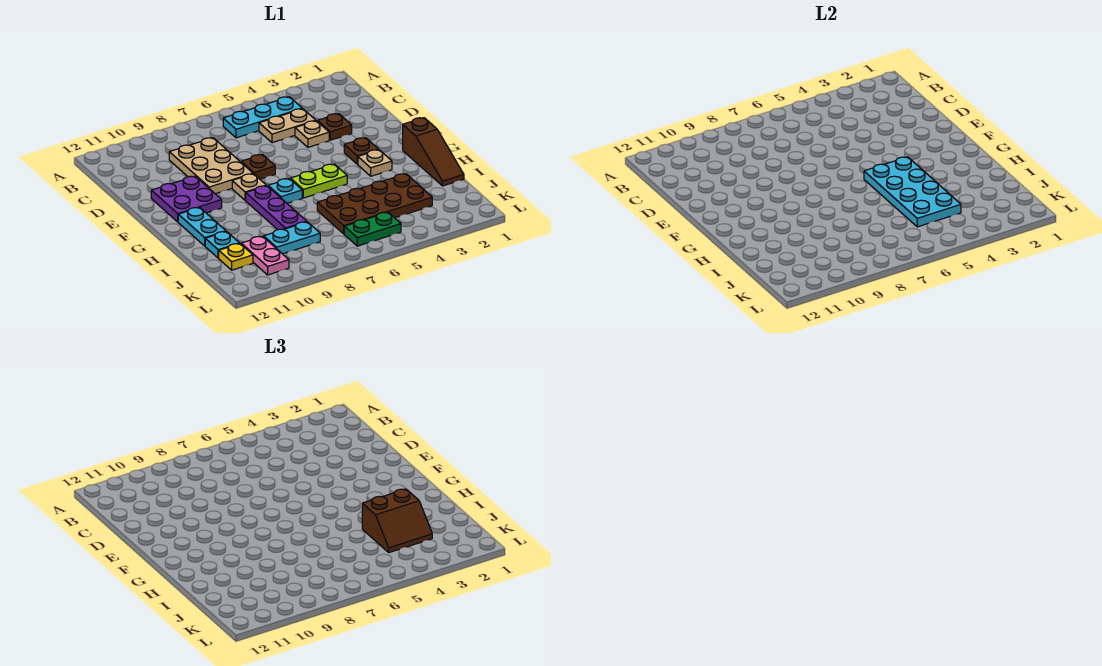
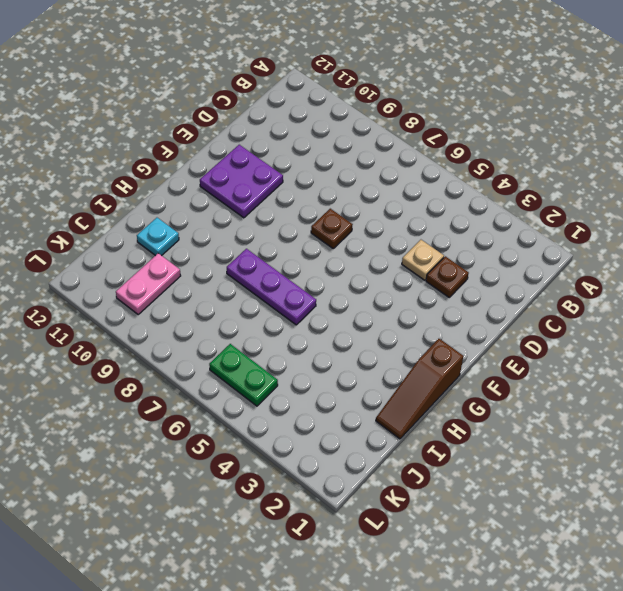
purple plate H6:H8 level 1 -> purple plate G8:I8 level 1
none -> cyan plate B4:B6 level 1
none -> tan plate C4:C5 level 1
none -> tan plate C8:E9 level 1

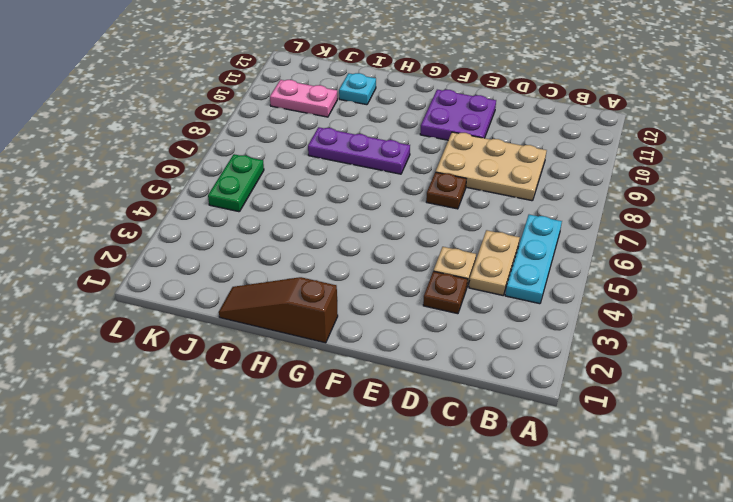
none -> brown plate F3 level 1
none -> tan plate F8 level 1
none -> tan plate G3 level 1

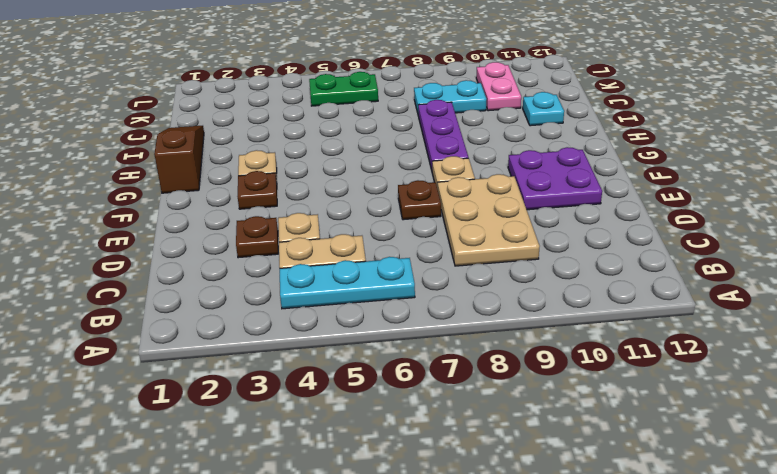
none -> lime plate G5:G6 level 1
none -> cyan plate G7 level 1
none -> cyan plate G11:H11 level 1

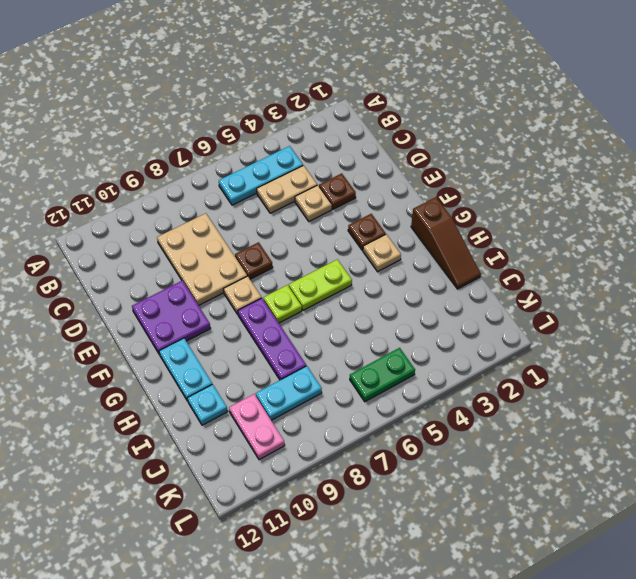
lime plate G7 level 1 -> cyan plate G7 level 1
none -> brown plate I3:J6 level 1
none -> yellow plate J11 level 1
none -> cyan plate G4:J5 level 2

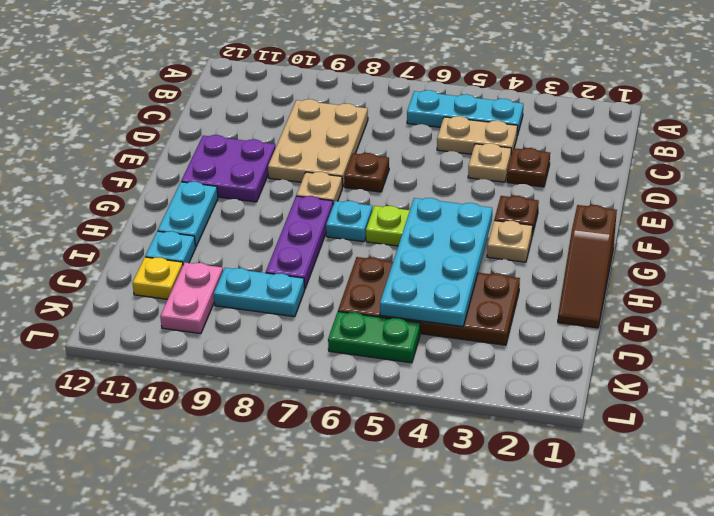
none -> brown slope I3:J4 level 3 top I

